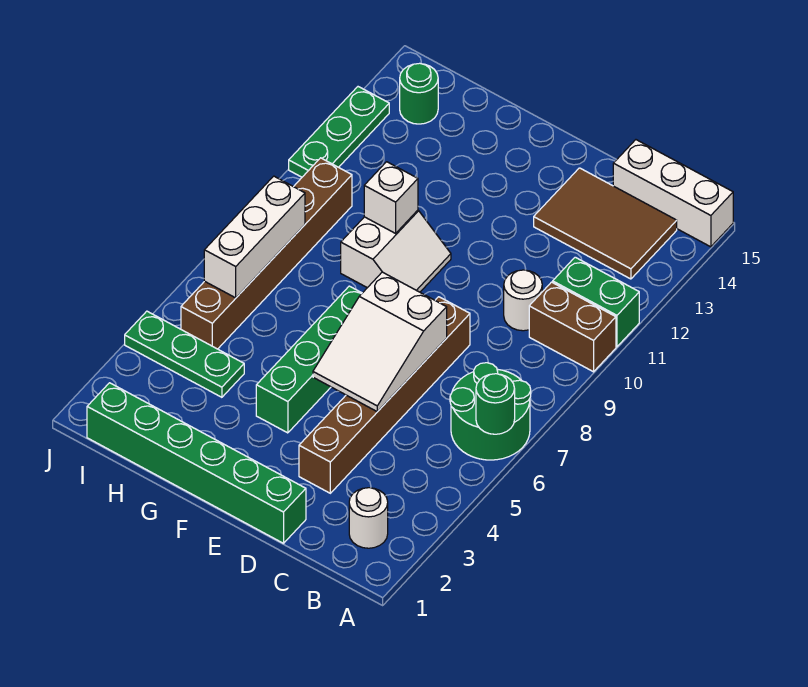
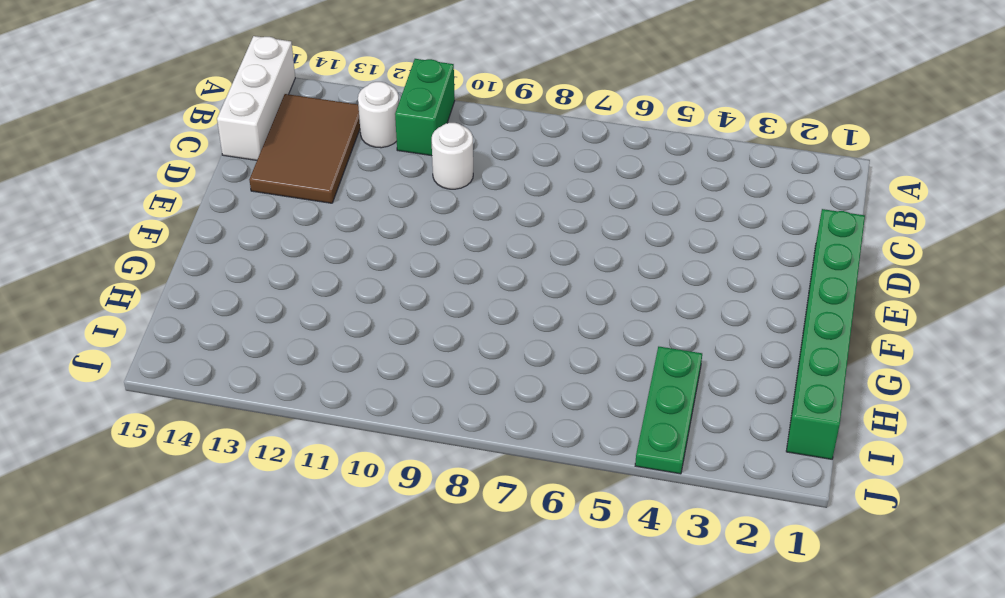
white round brick B12 level 1 -> white round brick B2 level 1
none -> green round brick A6:B7 level 1
none -> brown brick A10:B10 level 1
none -> brown brick D3:D8 level 1

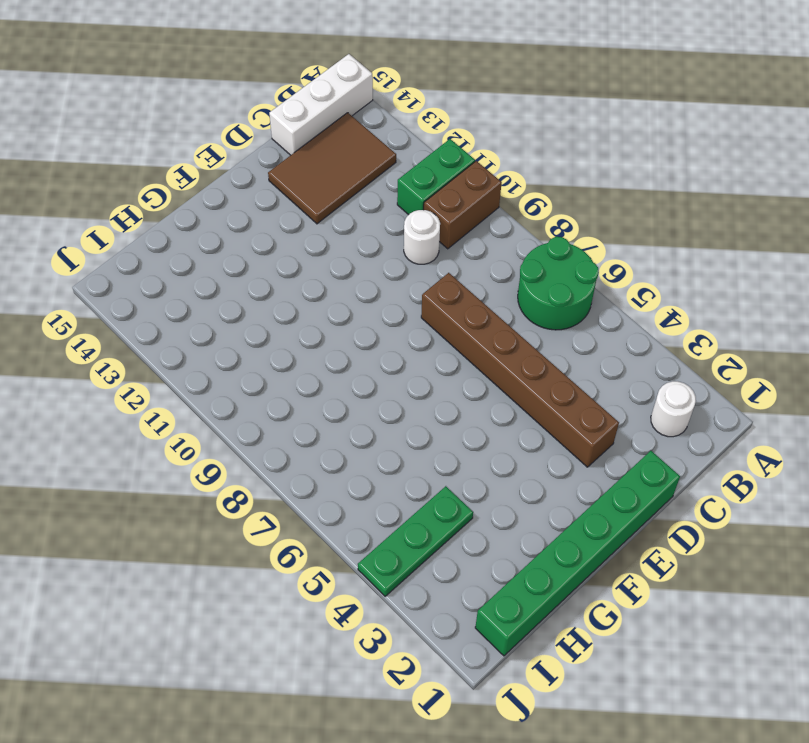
none -> green brick F4:F7 level 1
none -> white slope F9:G10 level 1 top G
none -> brown brick I5:I10 level 1

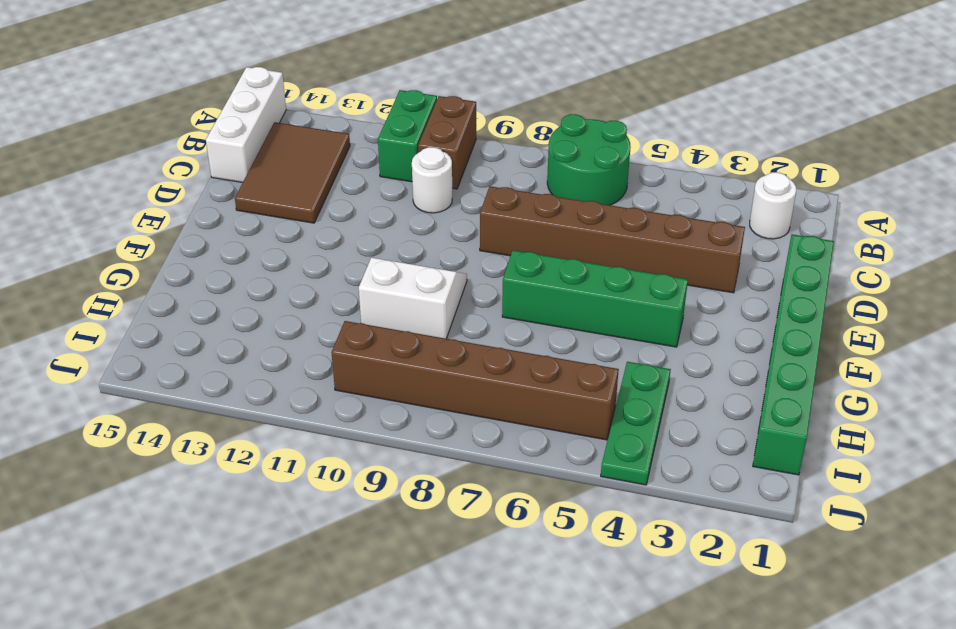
none -> green round brick I14 level 1
none -> green plate J11:J13 level 1
none -> green round brick A6 level 2

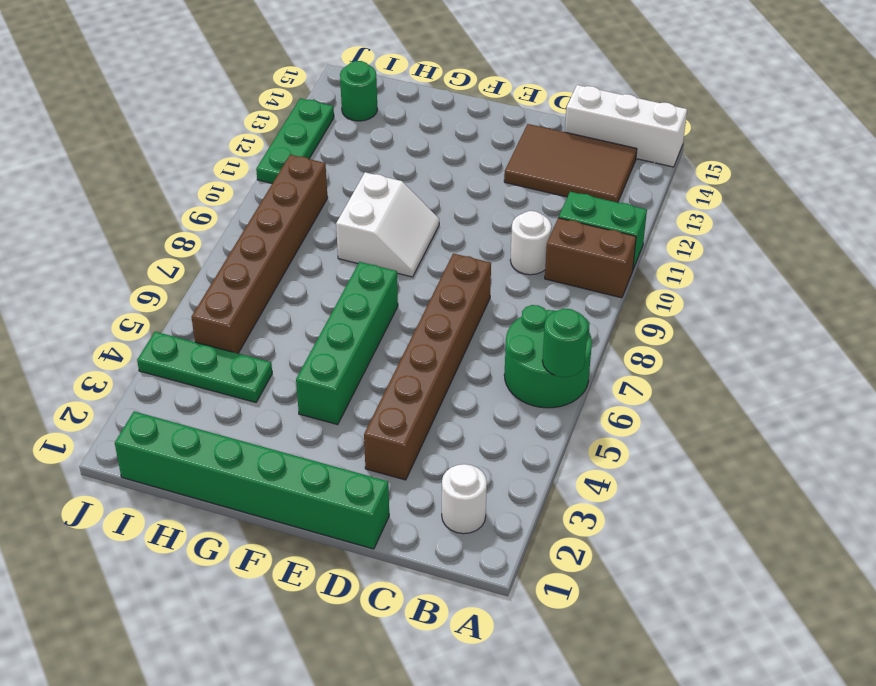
none -> white slope D5:E7 level 2 top 7
none -> white brick G10 level 2
none -> white brick I6:I8 level 2

